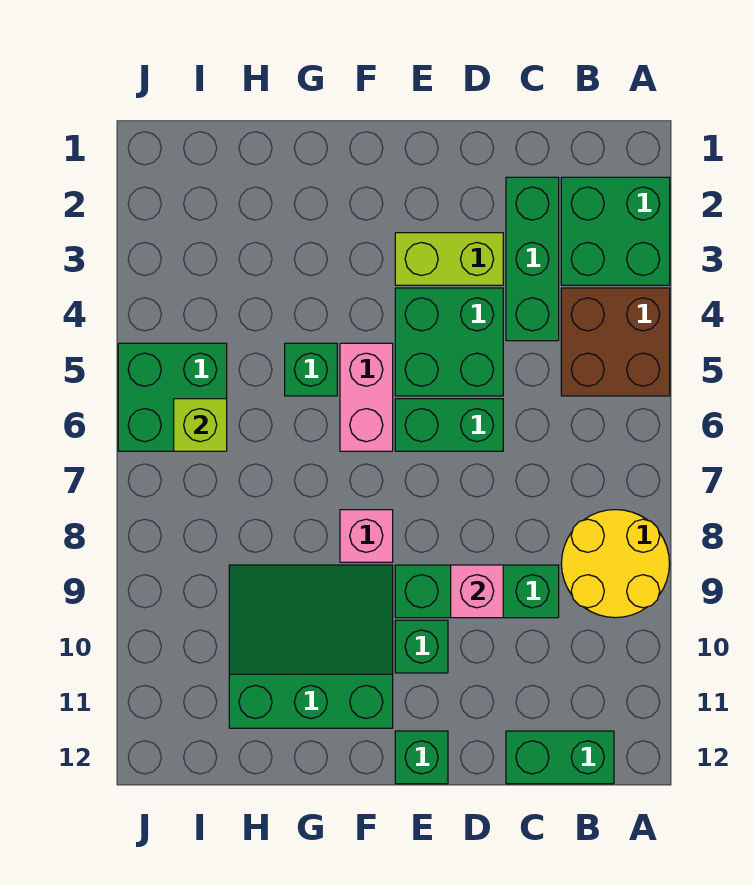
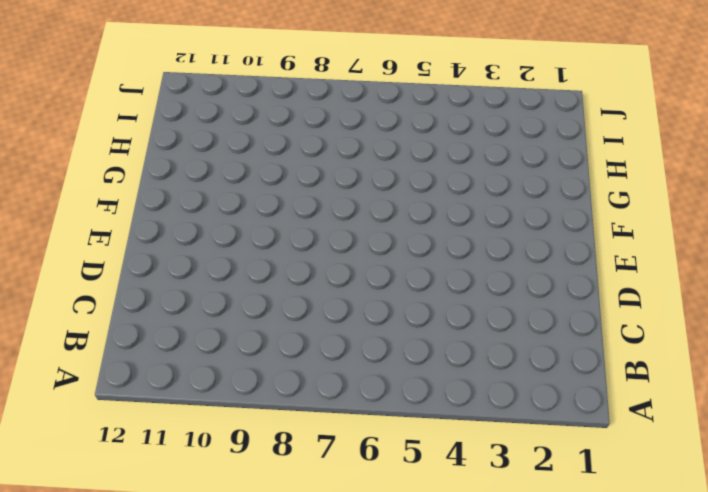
none -> green brick A2:B3 level 1
none -> brown brick A4:B5 level 1
none -> yellow round brick A8:B9 level 1

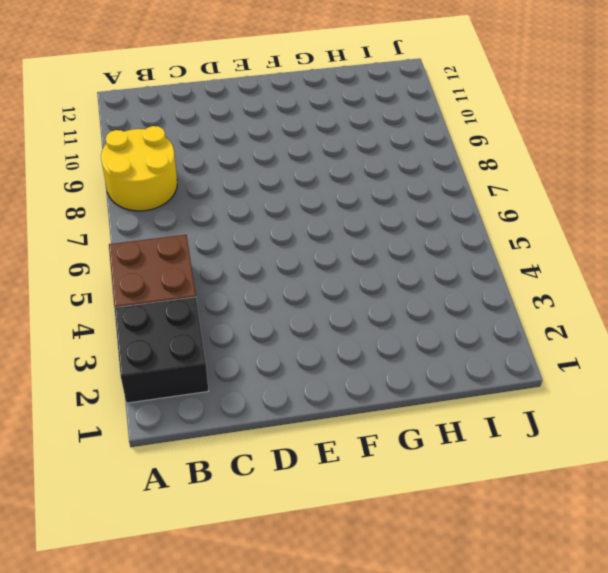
black brick A2:B3 level 1 -> green brick A2:B3 level 1
none -> green brick B12:C12 level 1
none -> green brick C2:C4 level 1
none -> green brick C9:E9 level 1

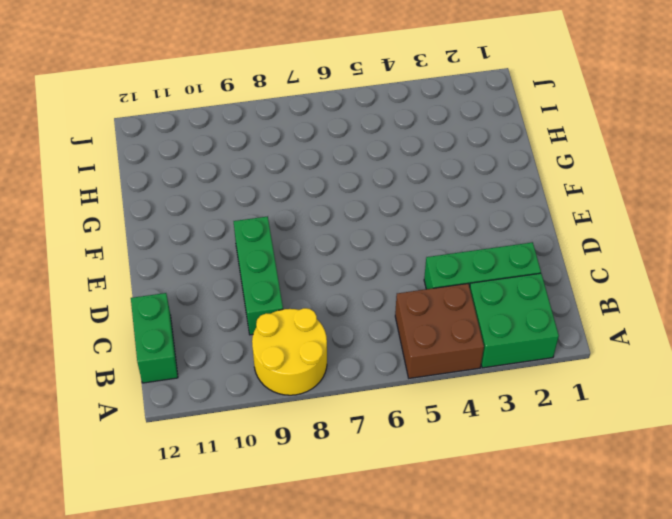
none -> lime brick D3:E3 level 1
none -> green brick D4:E5 level 1
none -> green brick D6:E6 level 1

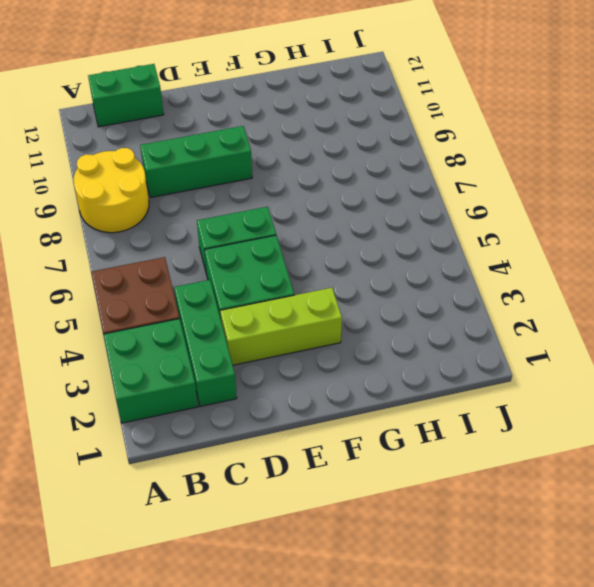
lime brick D3:F3 level 1 -> lime brick D3:E3 level 1
none -> green brick E10 level 1
none -> green brick E12 level 1
none -> pink brick F5:F6 level 1

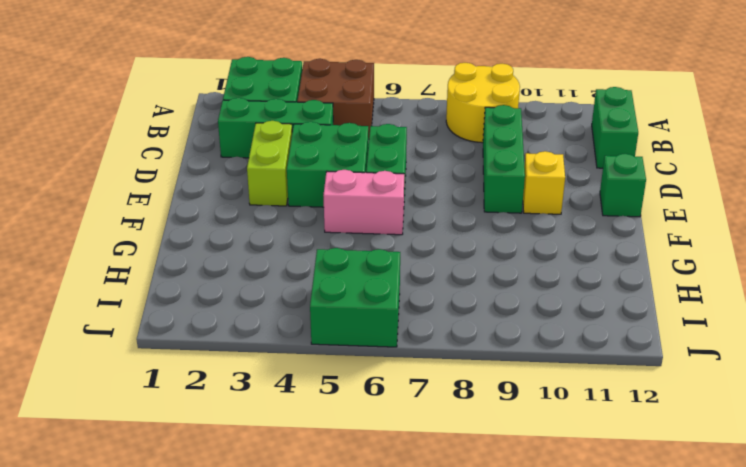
yellow brick E10 level 1 -> green brick E10 level 1
none -> pink brick F8 level 1
none -> green slope F9:H11 level 1 top 11
none -> green brick G5 level 1

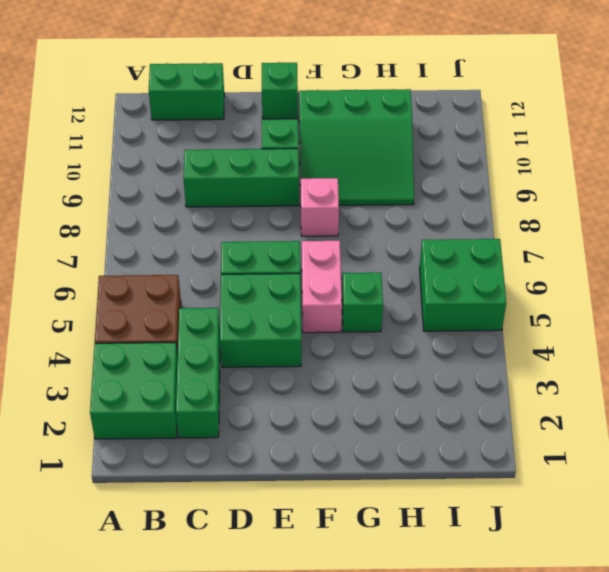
none -> yellow round brick A8:B9 level 1
none -> lime brick D3:E3 level 1
none -> pink brick D9 level 2

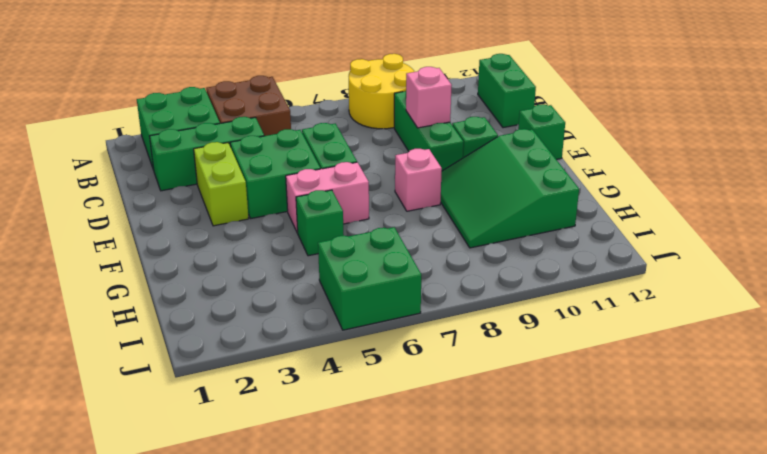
none -> lime brick I6 level 2

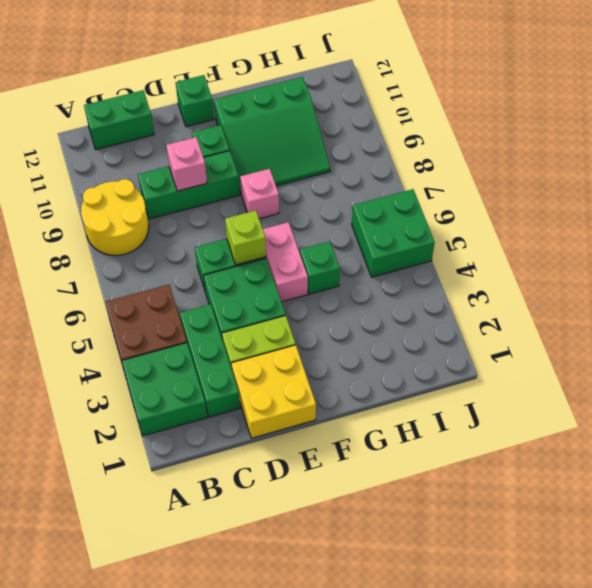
yellow brick D1:E2 level 1 -> none
lime brick E6 level 2 -> lime brick I6 level 2

